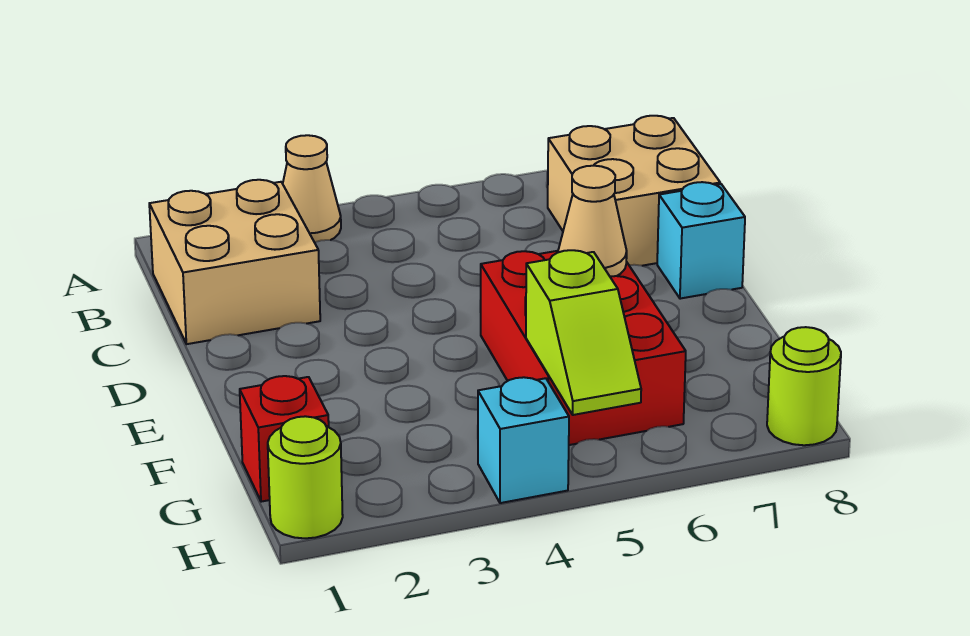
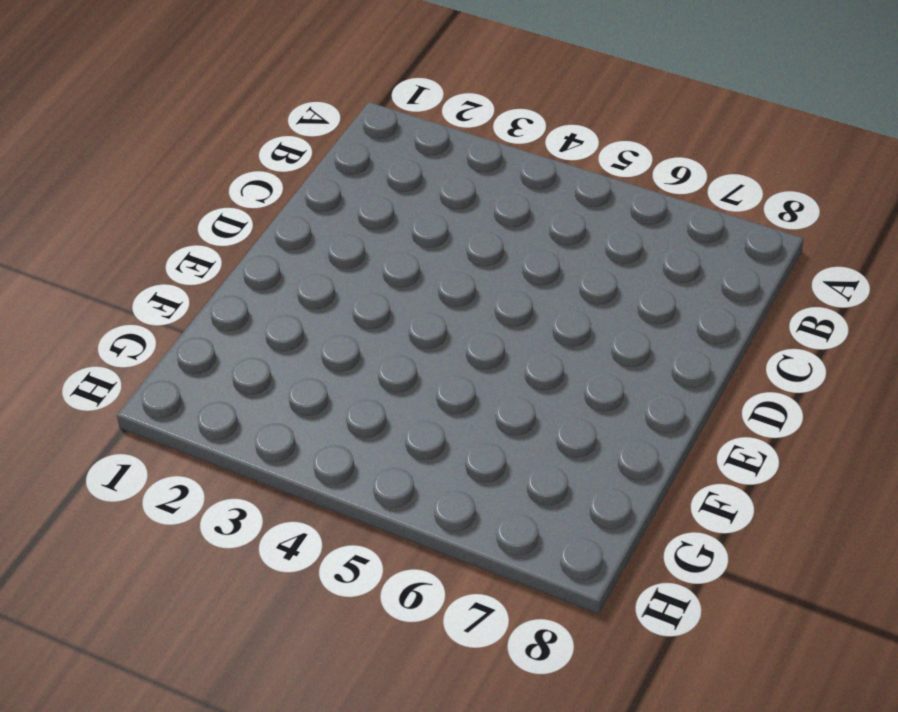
none -> tan cone A3 level 1
none -> tan brick B1:C2 level 1

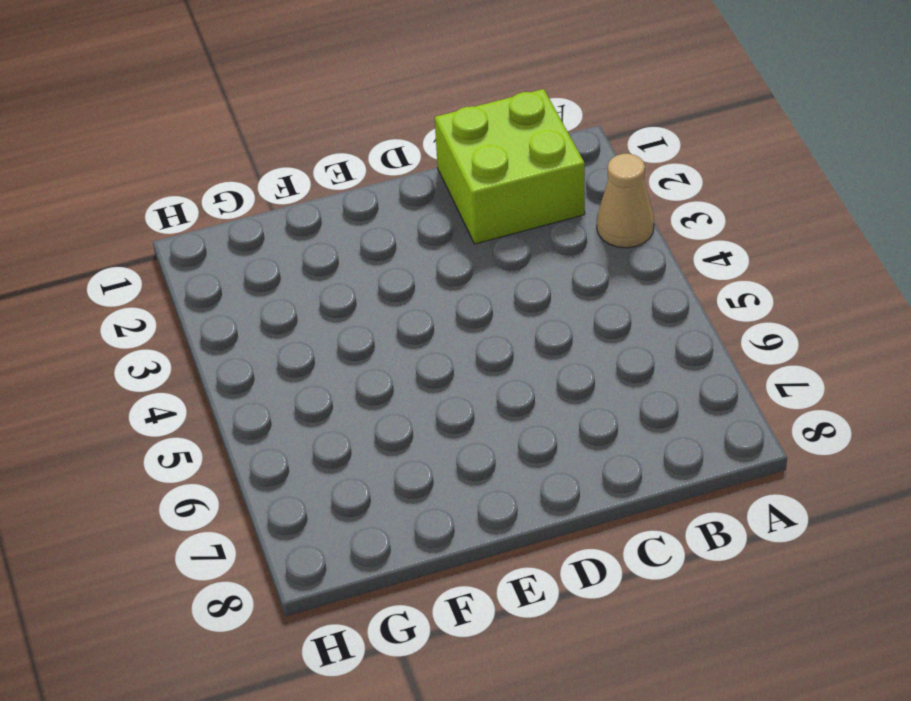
lime brick B1:C2 level 1 -> tan brick B1:C2 level 1
none -> tan brick B7:C8 level 1
none -> cyan brick D8 level 1

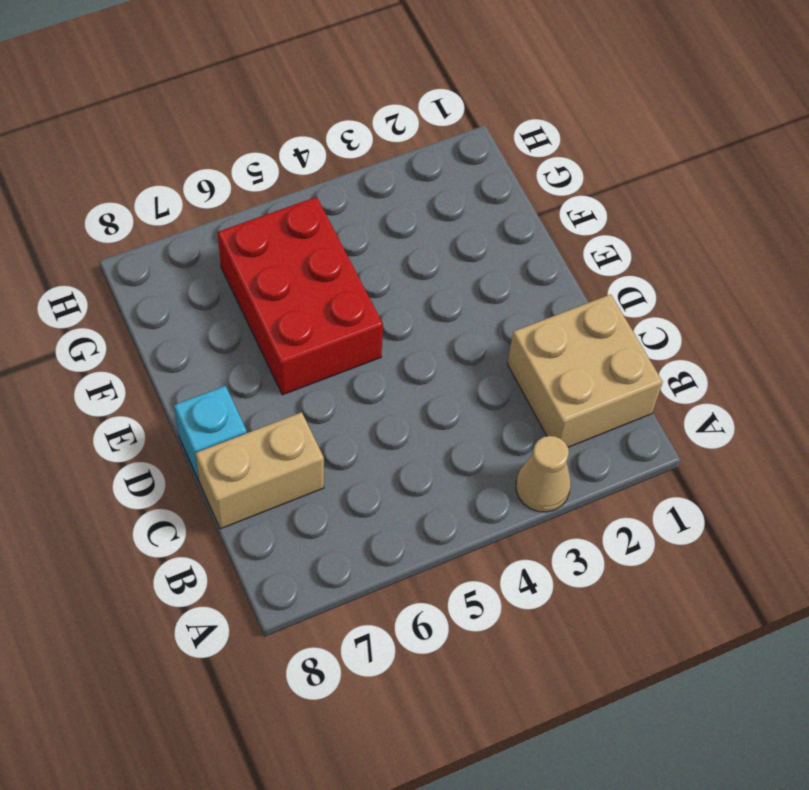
tan brick C7:C8 level 1 -> tan brick B7:C8 level 1
none -> red brick G1 level 1
none -> lime round brick H1 level 1

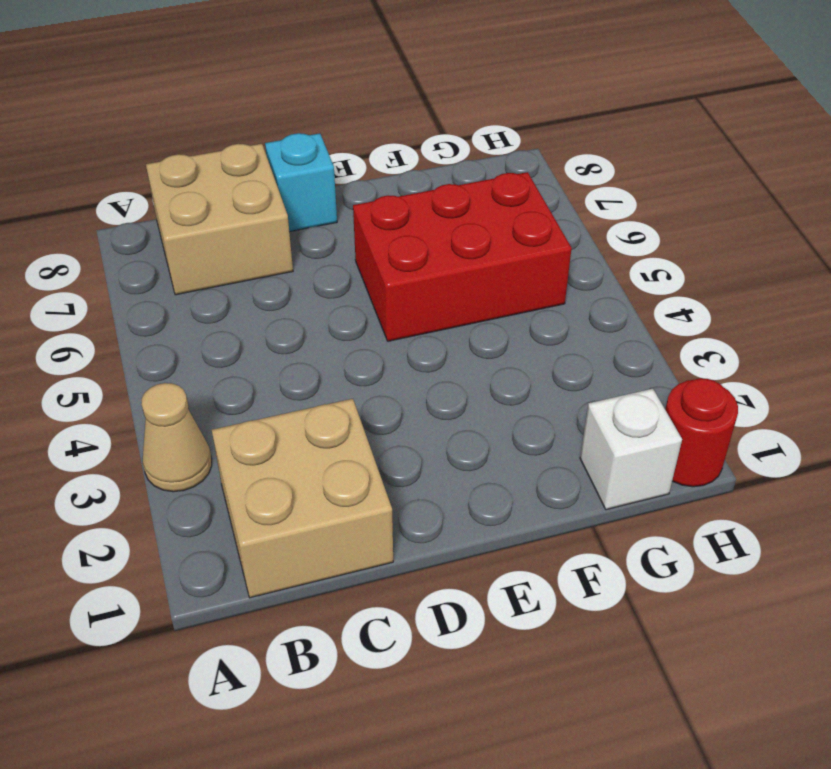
white brick G1 level 1 -> red brick G1 level 1
red round brick H1 level 1 -> lime round brick H1 level 1
none -> cyan brick H4 level 1
none -> lime round brick H8 level 1

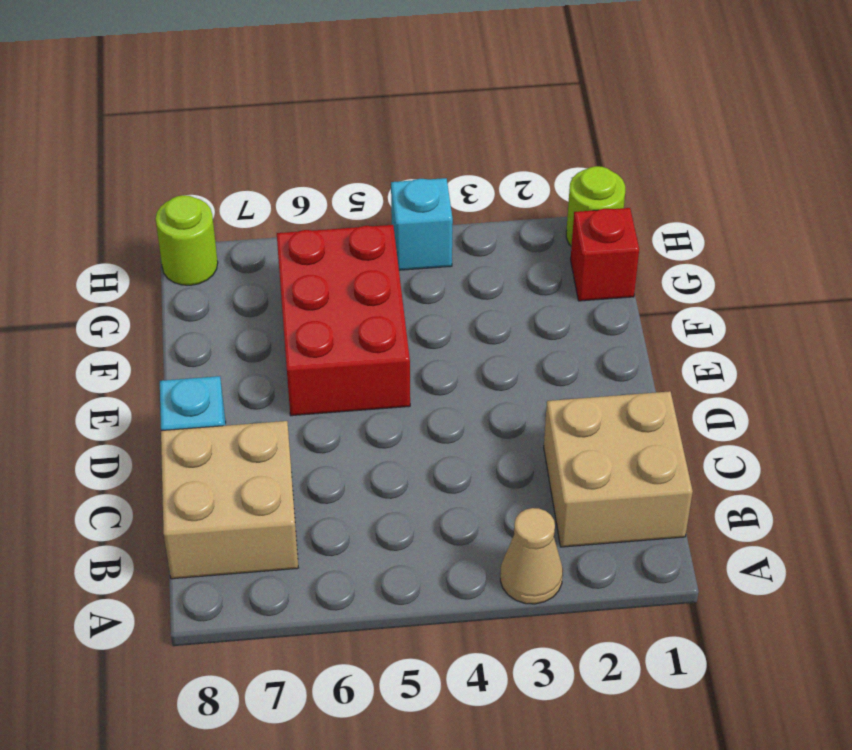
none -> tan cone E6 level 2
none -> lime slope G5:H5 level 2 top G

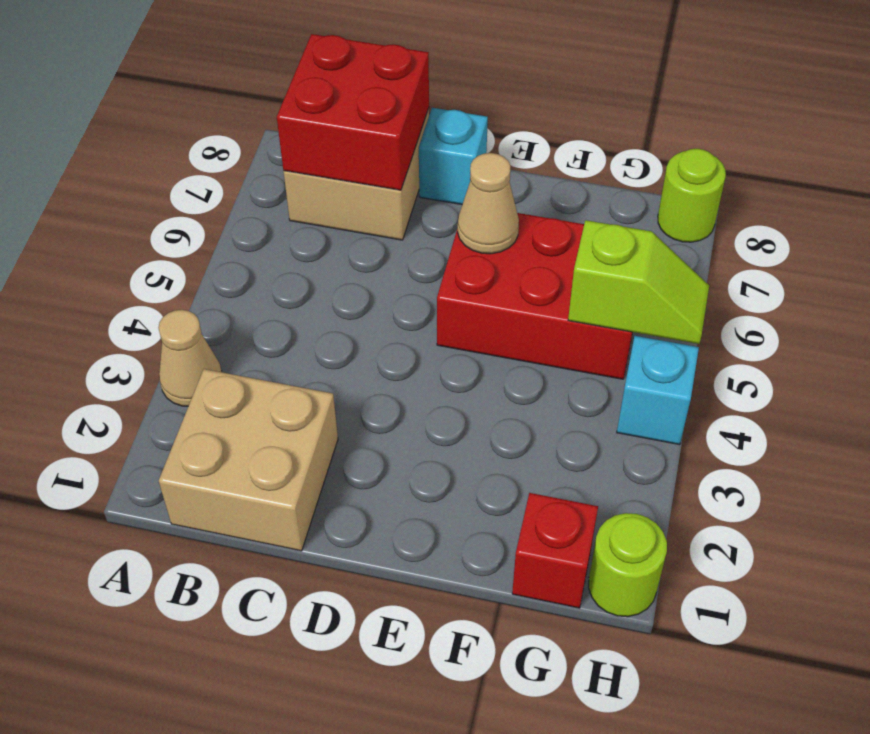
red brick B7:C8 level 2 -> none

